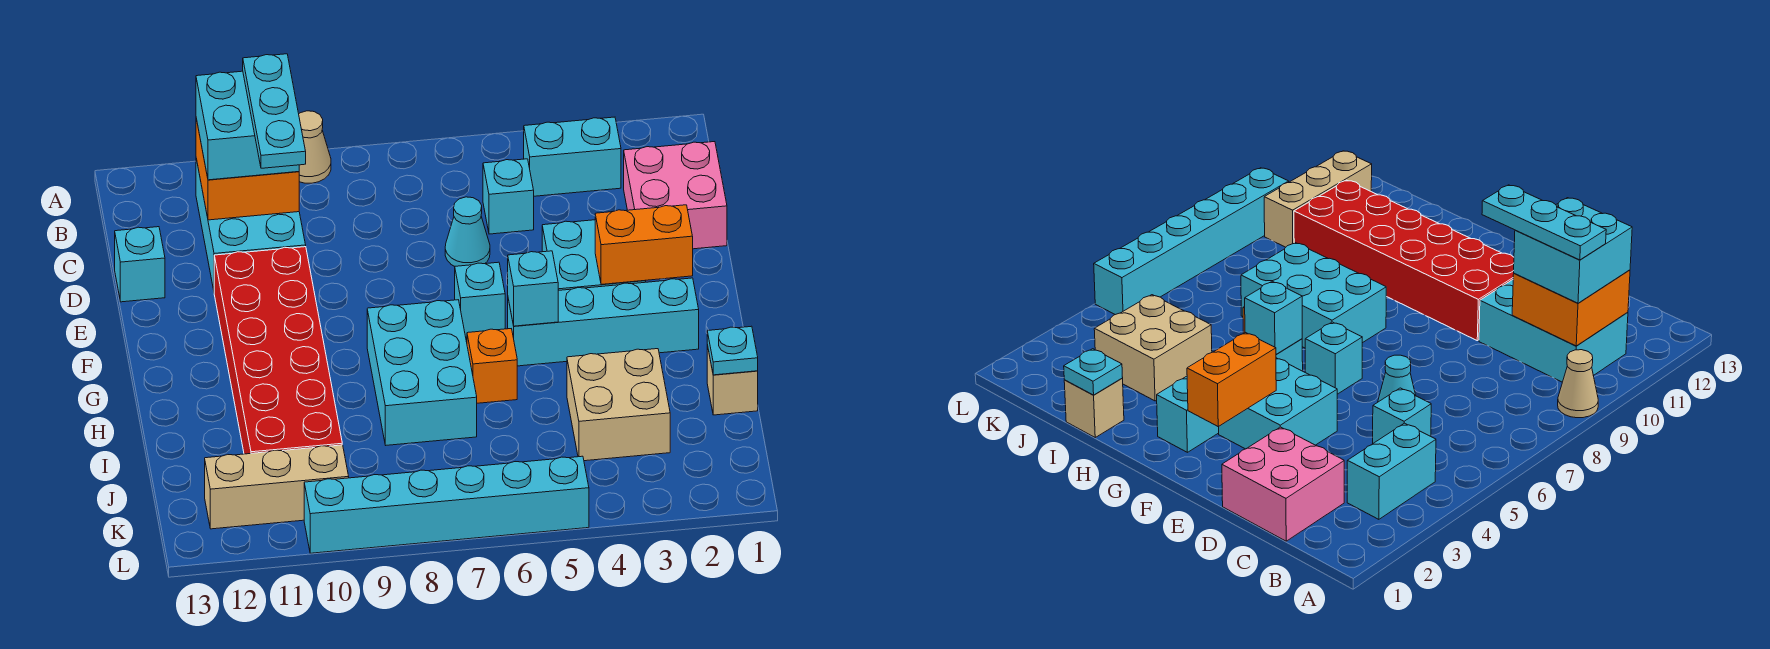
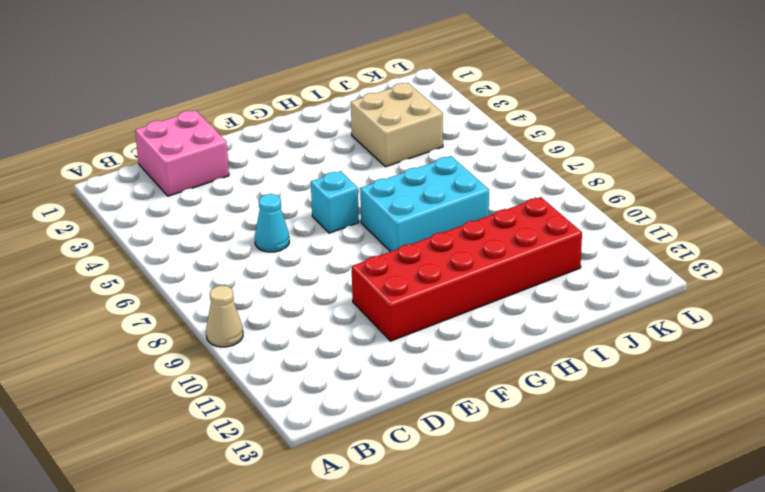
none -> cyan brick B3:B4 level 1
none -> cyan brick B10:D11 level 1
none -> cyan brick C5 level 1

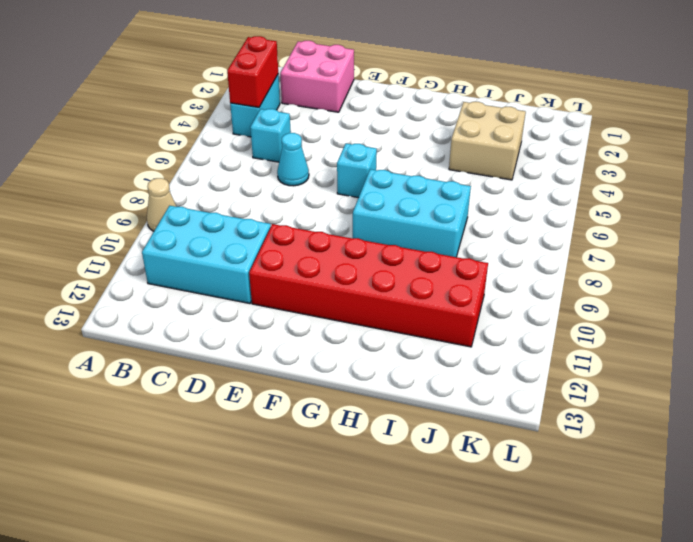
red brick B3:B4 level 2 -> none
none -> cyan brick D13 level 1
none -> cyan brick E3:F4 level 1
none -> cyan brick G2:G5 level 1

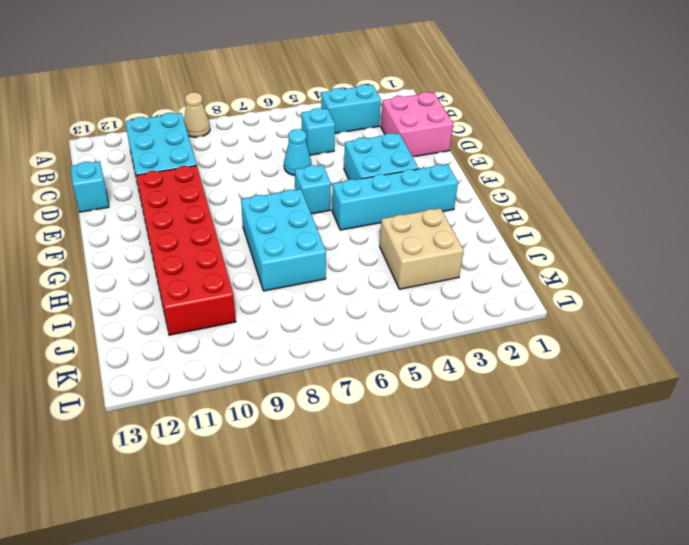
none -> orange brick H6 level 1
none -> tan brick I1 level 1
none -> tan brick K10:K12 level 1

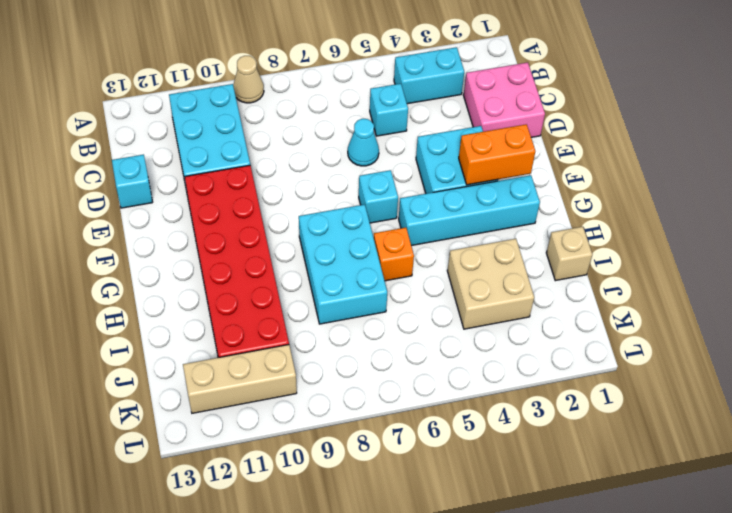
none -> cyan brick L5:L10 level 1
none -> orange brick B10:C11 level 2
none -> cyan brick G5 level 2

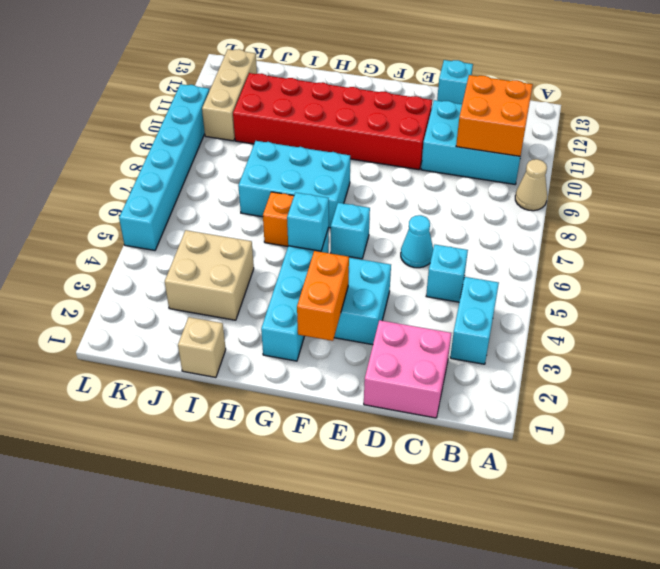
none -> cyan plate I1 level 2
none -> cyan brick B10:C11 level 3
none -> cyan plate B10:D10 level 4

